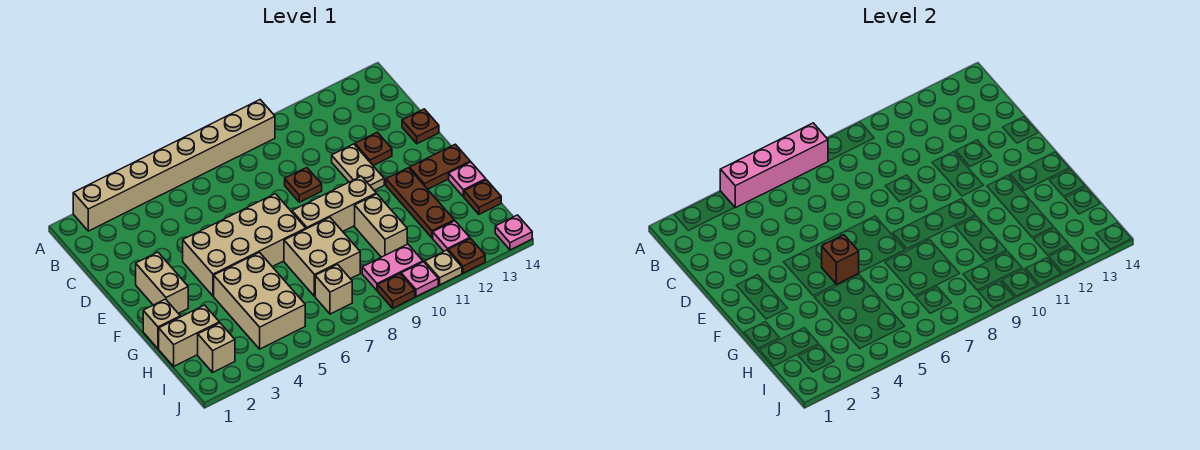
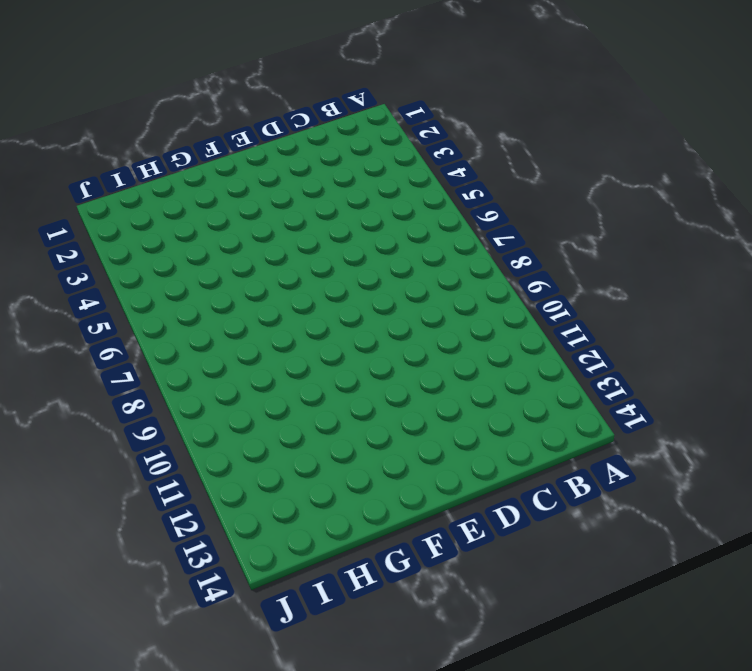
none -> tan brick A2:A9 level 1
none -> brown plate D9 level 1
none -> tan plate D11:E11 level 1

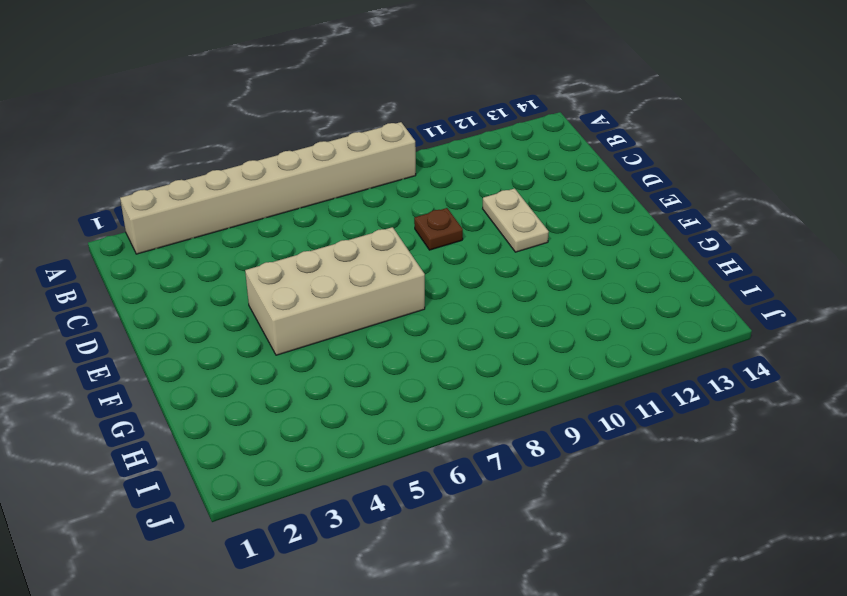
none -> brown plate D12 level 1
none -> brown plate D14 level 1
none -> tan brick E2:F2 level 1

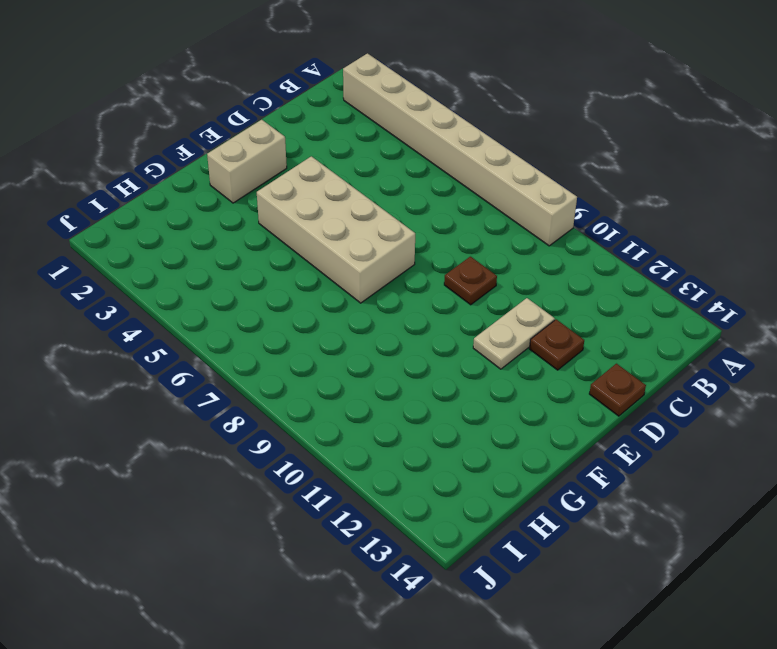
none -> tan brick F8:F10 level 1
none -> brown plate F12:H12 level 1
none -> brown plate F13:F14 level 1

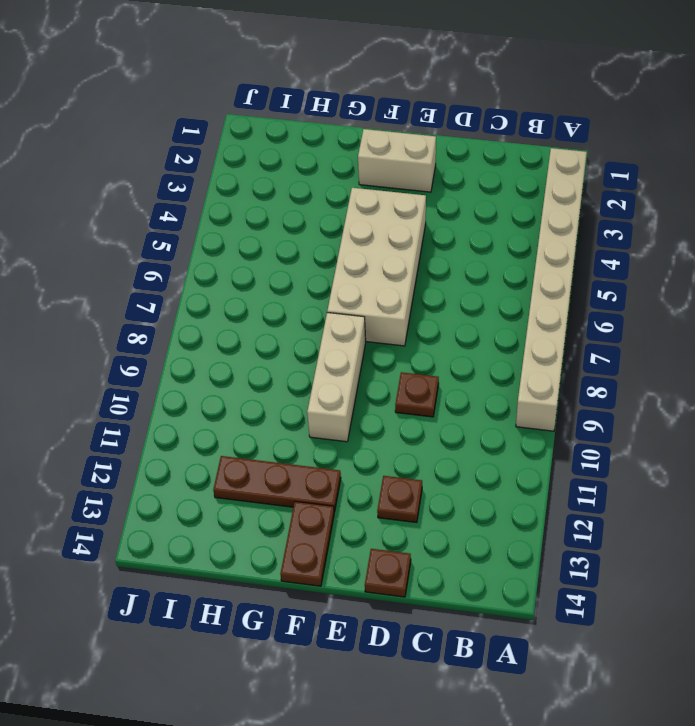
none -> tan plate D11:E11 level 1
none -> tan brick G1 level 1
none -> tan brick G4:I5 level 1

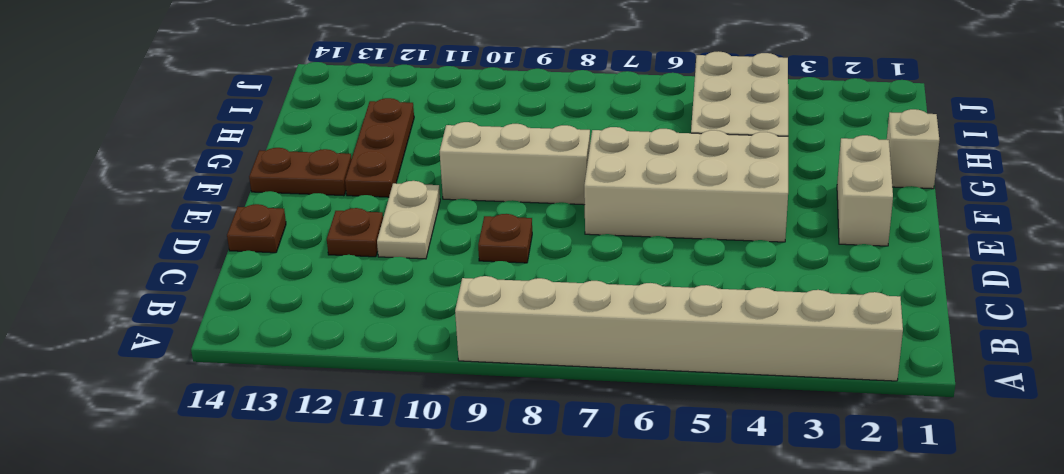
none -> tan brick G7:H8 level 1
none -> tan brick G10:H10 level 1
none -> pink plate G14 level 1

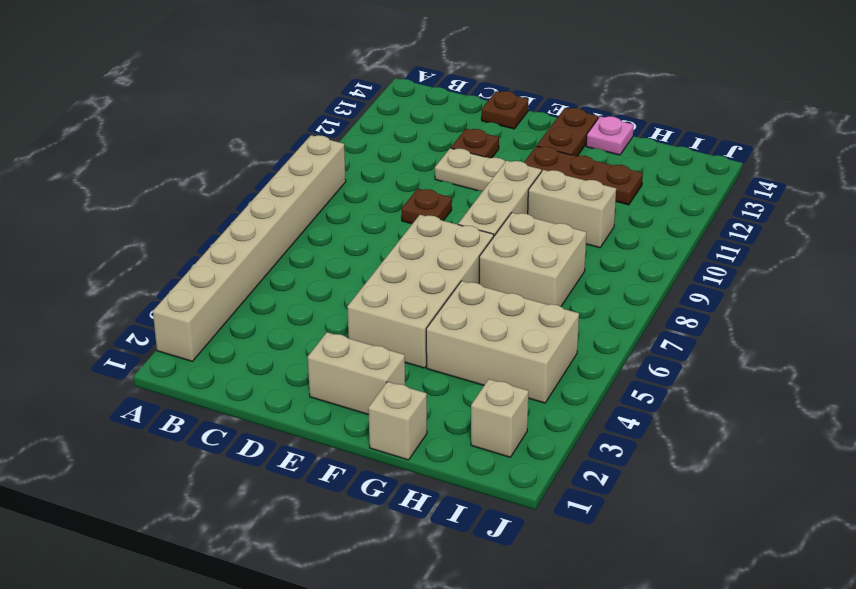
none -> tan brick H1:H2 level 1
none -> brown plate H14 level 1
none -> tan brick I7 level 1

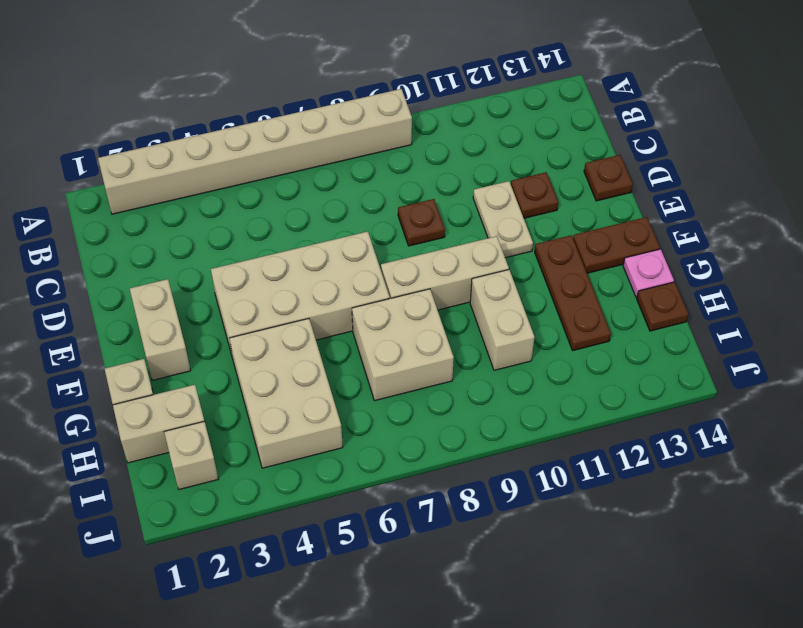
none -> tan brick I7 level 1
none -> pink plate I9:I10 level 1
none -> pink plate I12 level 1

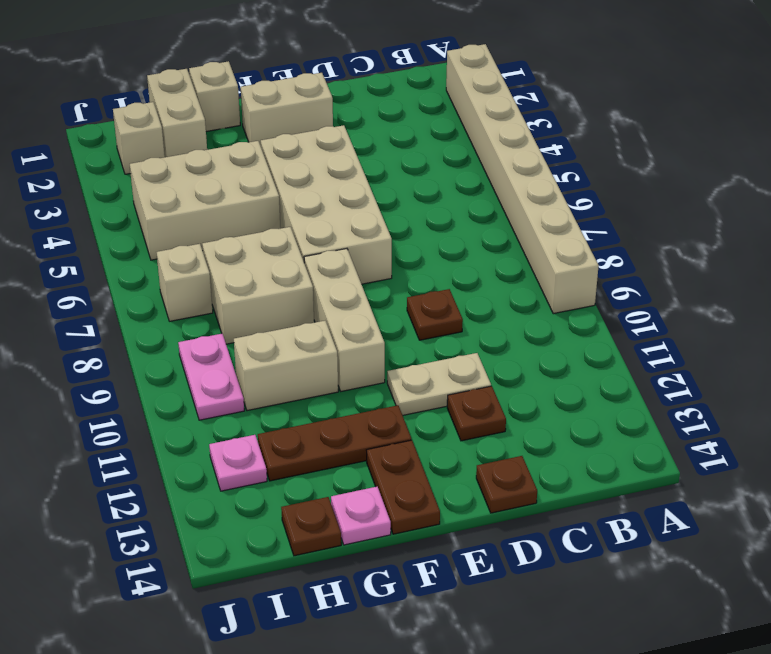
none -> brown plate J9 level 1
none -> pink plate J10 level 1
none -> tan plate J11 level 1

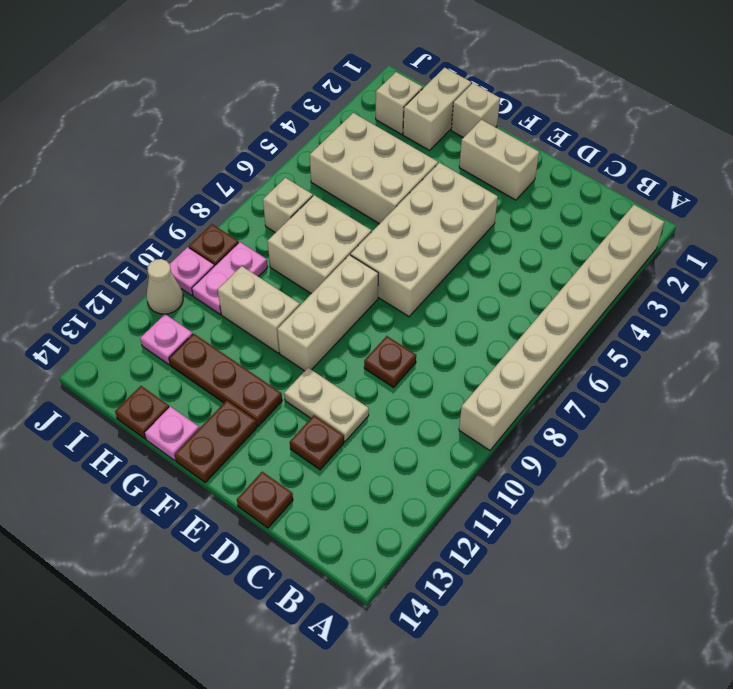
tan cone J11 level 1 -> tan plate J11 level 1
none -> brown plate J12 level 1
none -> pink plate J14 level 1
none -> pink brick A4:A7 level 2

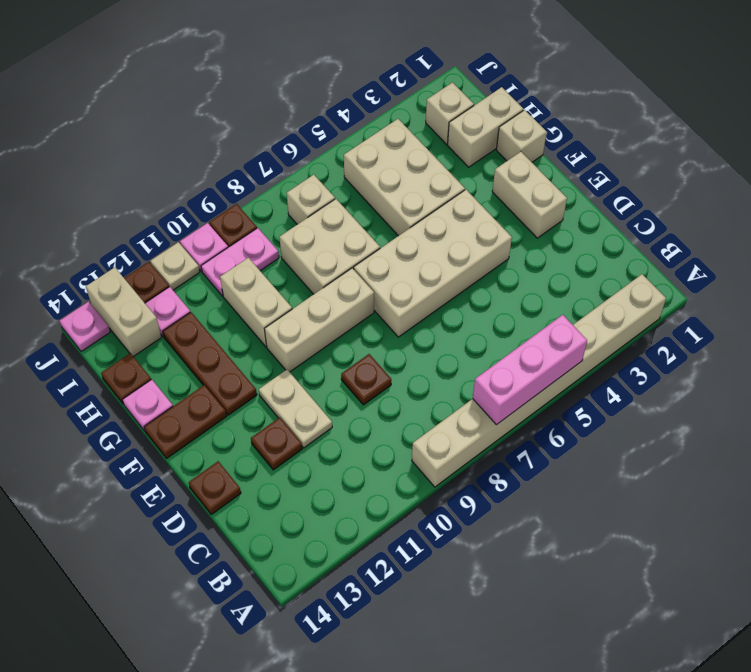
pink brick A5:A7 level 2 -> pink brick A4:A7 level 2
tan brick I13:J13 level 1 -> none
none -> brown brick F5 level 2

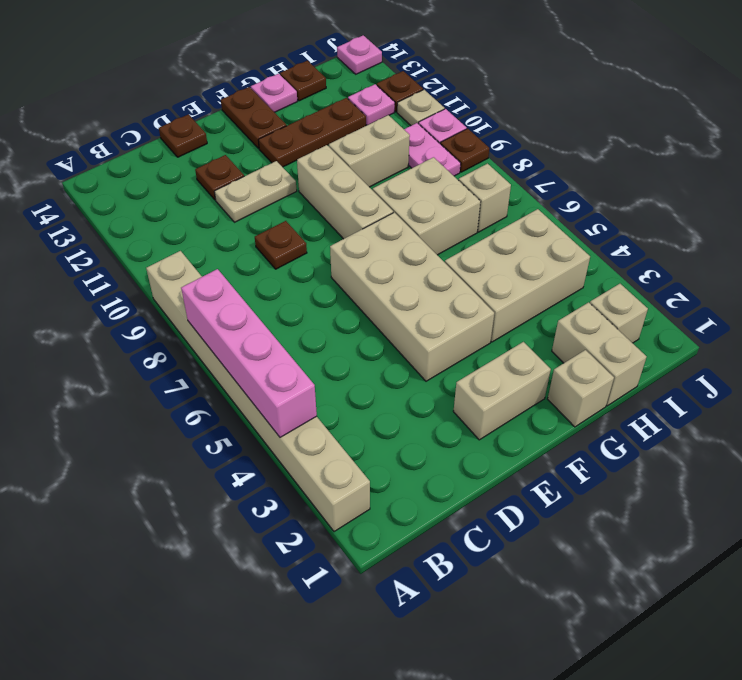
none -> brown brick F5 level 2

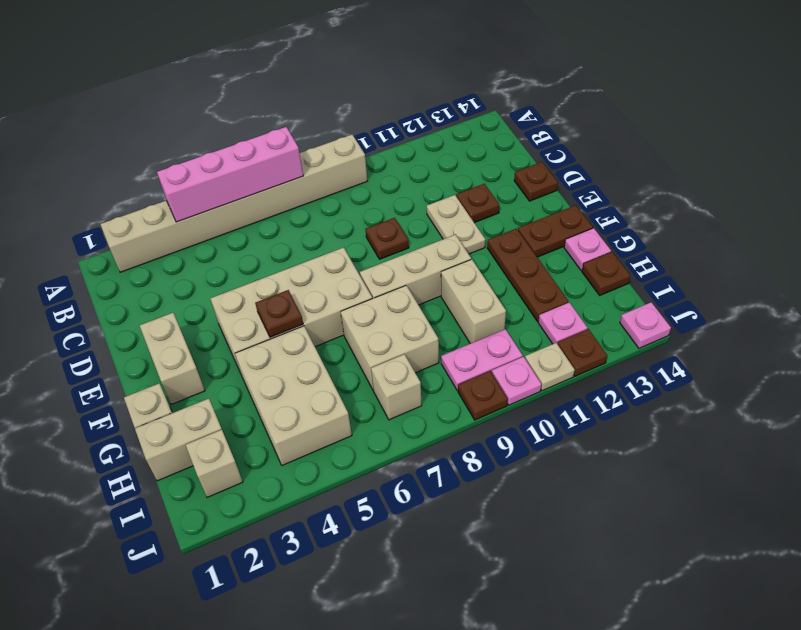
brown plate F5 level 2 -> brown brick F5 level 2

